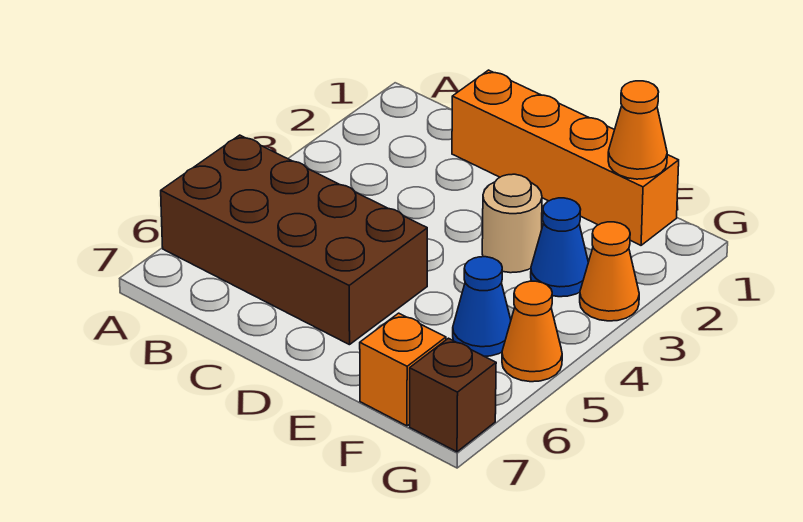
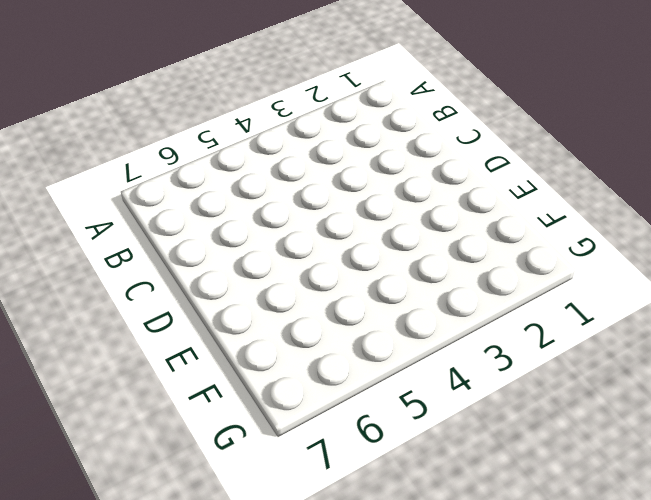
none -> brown brick A5:D6 level 1
none -> orange brick C1:F1 level 1

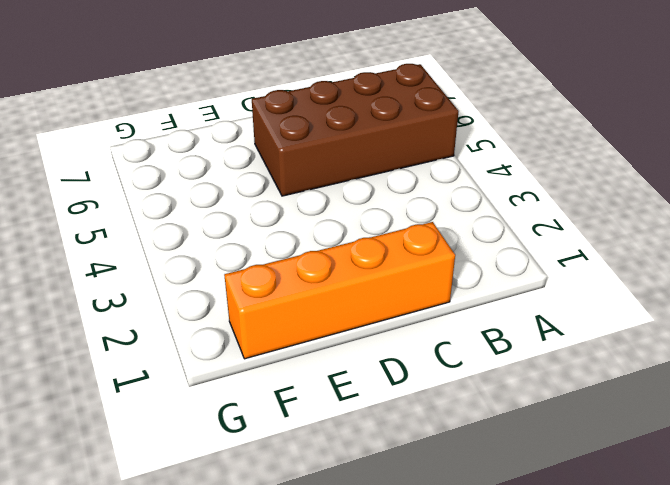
none -> tan round brick E3 level 1
none -> blue cone F3 level 1

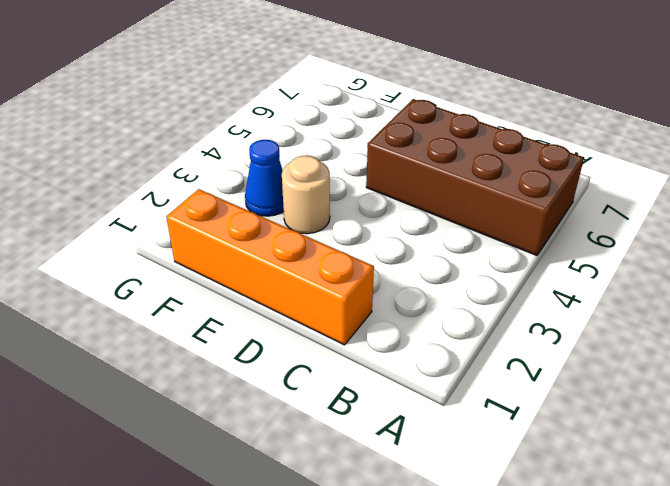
none -> blue cone F5 level 1
none -> orange brick F7 level 1

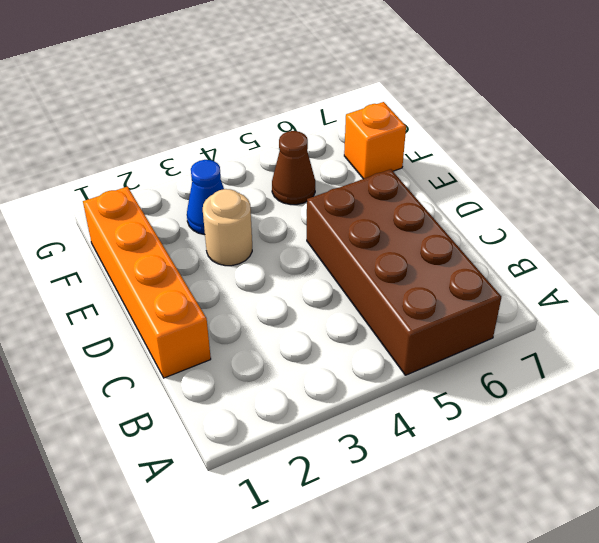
brown cone F5 level 1 -> blue cone F5 level 1
none -> orange cone G3 level 1
none -> orange cone G5 level 1

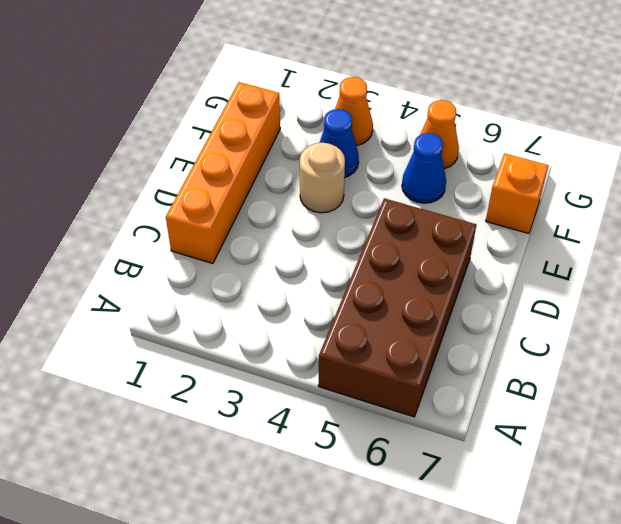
none -> brown brick G7 level 1
none -> orange cone F1 level 2

